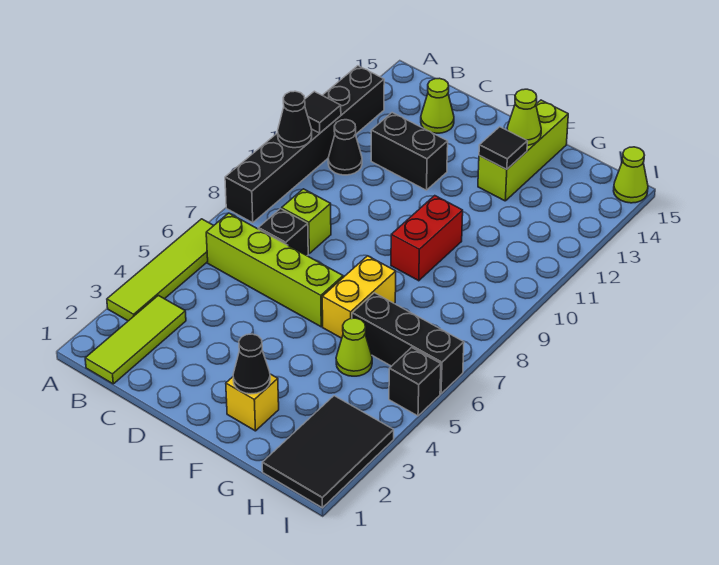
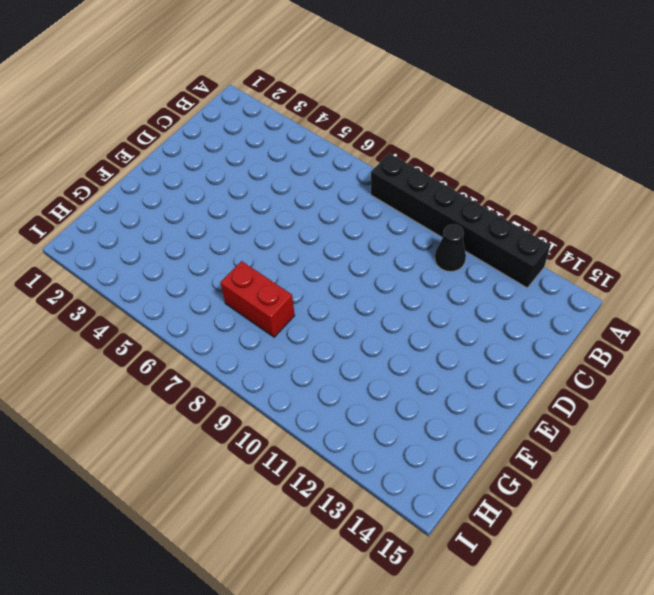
red brick G7:G8 level 1 -> red brick F9:F10 level 1
none -> lime tile A3:A6 level 1
none -> lime tile B1:B3 level 1
none -> lime brick B6:E6 level 1

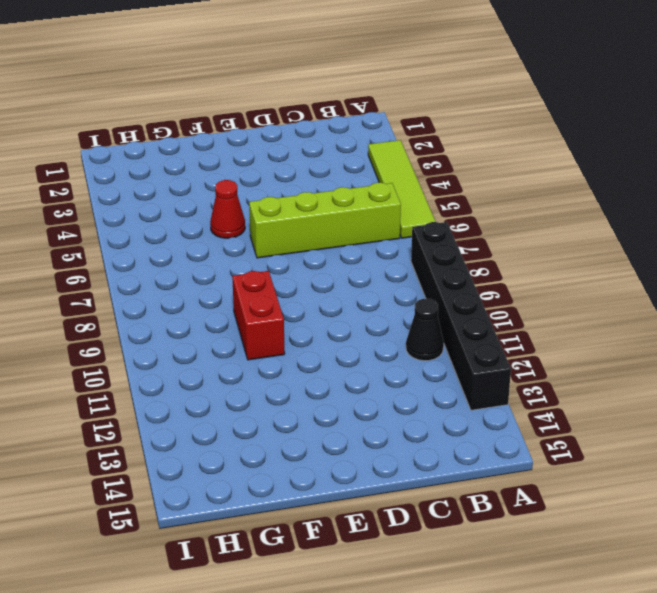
red cone F5 level 1 -> none
none -> lime tile B1:B3 level 1
none -> black brick C7 level 1
none -> lime brick C8 level 1

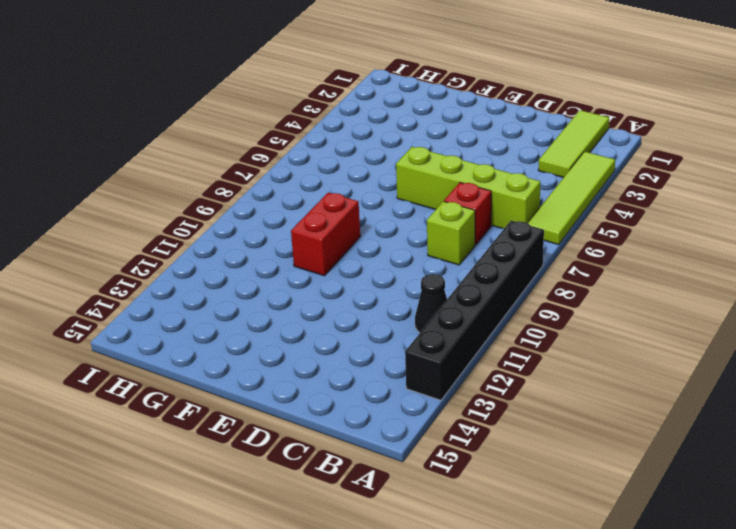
red brick C7 level 1 -> black brick C7 level 1
none -> black brick C12:D12 level 1
none -> lime cone C14 level 1
none -> yellow brick F2 level 1

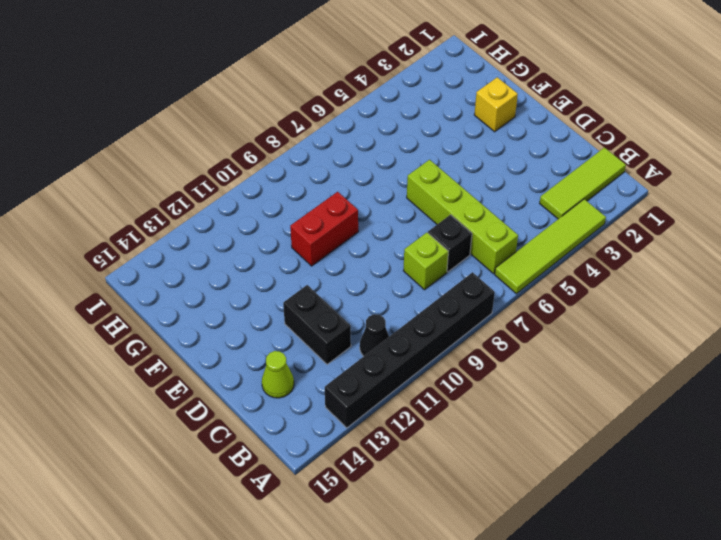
none -> yellow brick F6:F7 level 1
none -> lime brick F13:F15 level 1
none -> lime cone G5 level 1

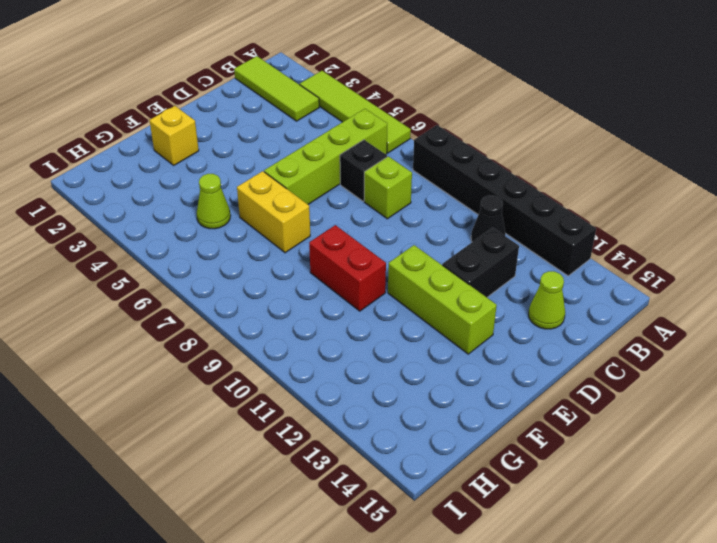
lime brick E11:E13 level 1 -> lime brick F13:F15 level 1
none -> black brick G6:I6 level 1
none -> black tile H1:I3 level 1
none -> black brick I5 level 1

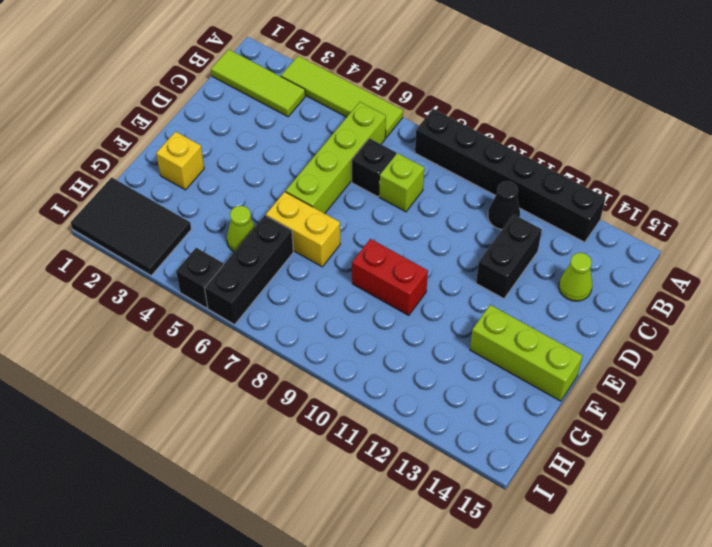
none -> lime cone I15 level 1
none -> black cone A10 level 2
none -> black tile A11 level 2

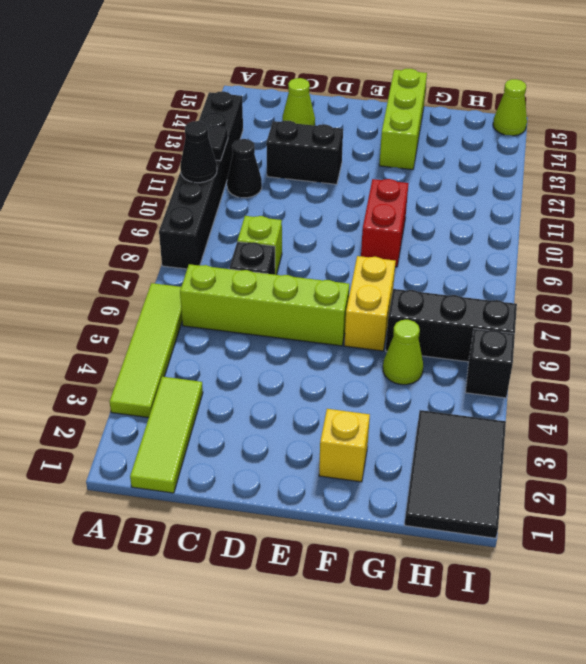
none -> black cone F2 level 2
none -> black tile F13 level 2
none -> lime cone F14 level 2

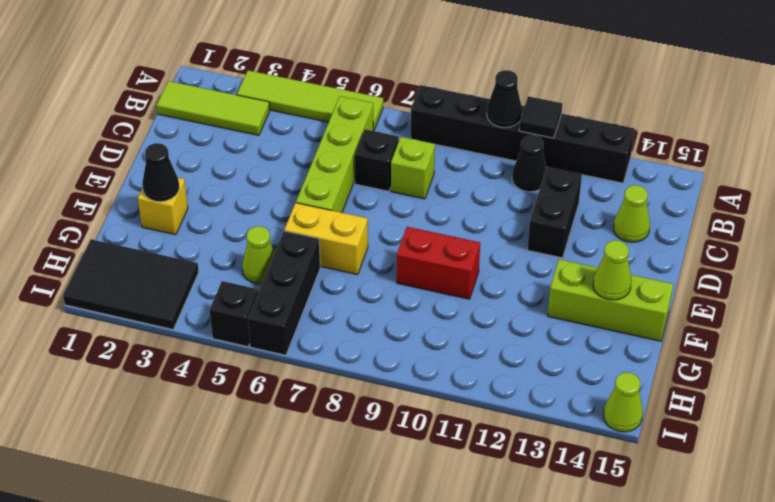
none -> black tile F13 level 2

